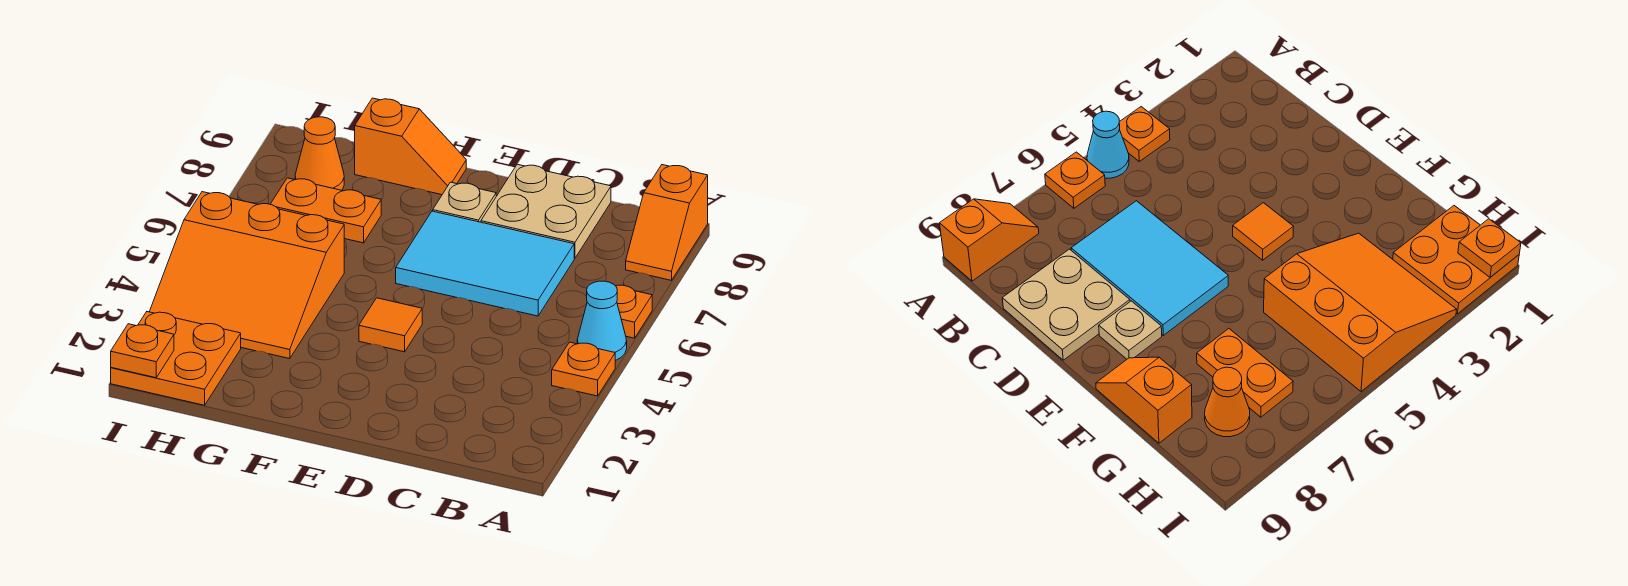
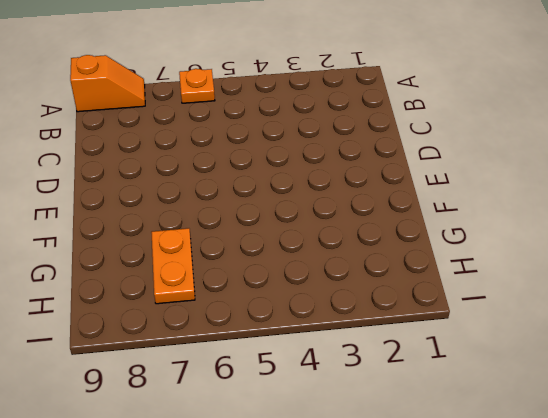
none -> orange plate A4 level 1
none -> cyan cone A5 level 1
none -> cyan tile C6:E7 level 1

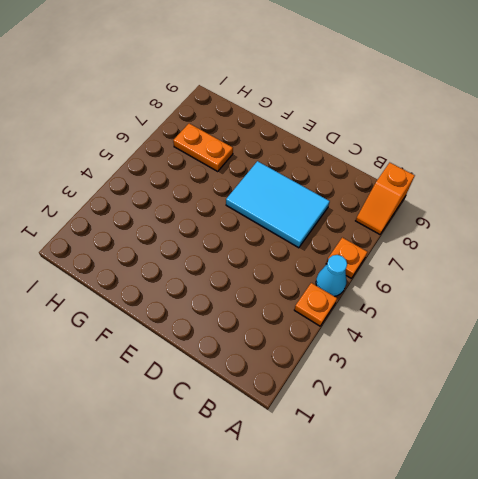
none -> tan plate C8:D9 level 1
none -> orange tile E4 level 1
none -> tan plate E8 level 1

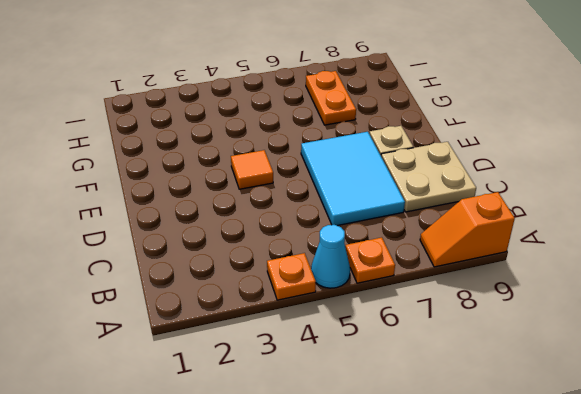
none -> orange slope F9:G9 level 1 top G
none -> orange slope G3:I5 level 1 top 5
none -> orange plate H1:I2 level 1

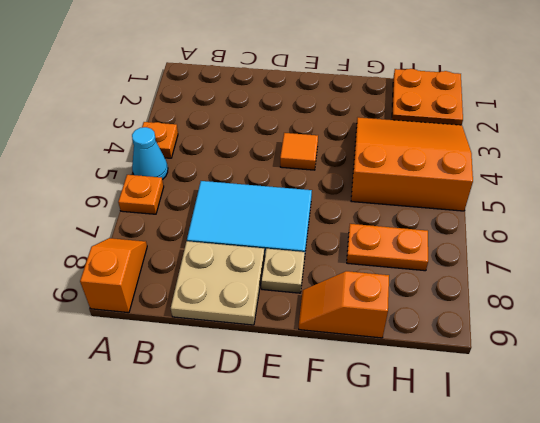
none -> orange cone H8 level 1
none -> orange plate I1 level 2

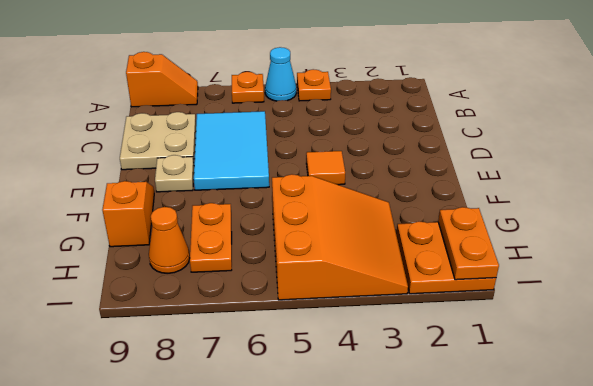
orange plate H1:I1 level 2 -> orange plate I1 level 2

